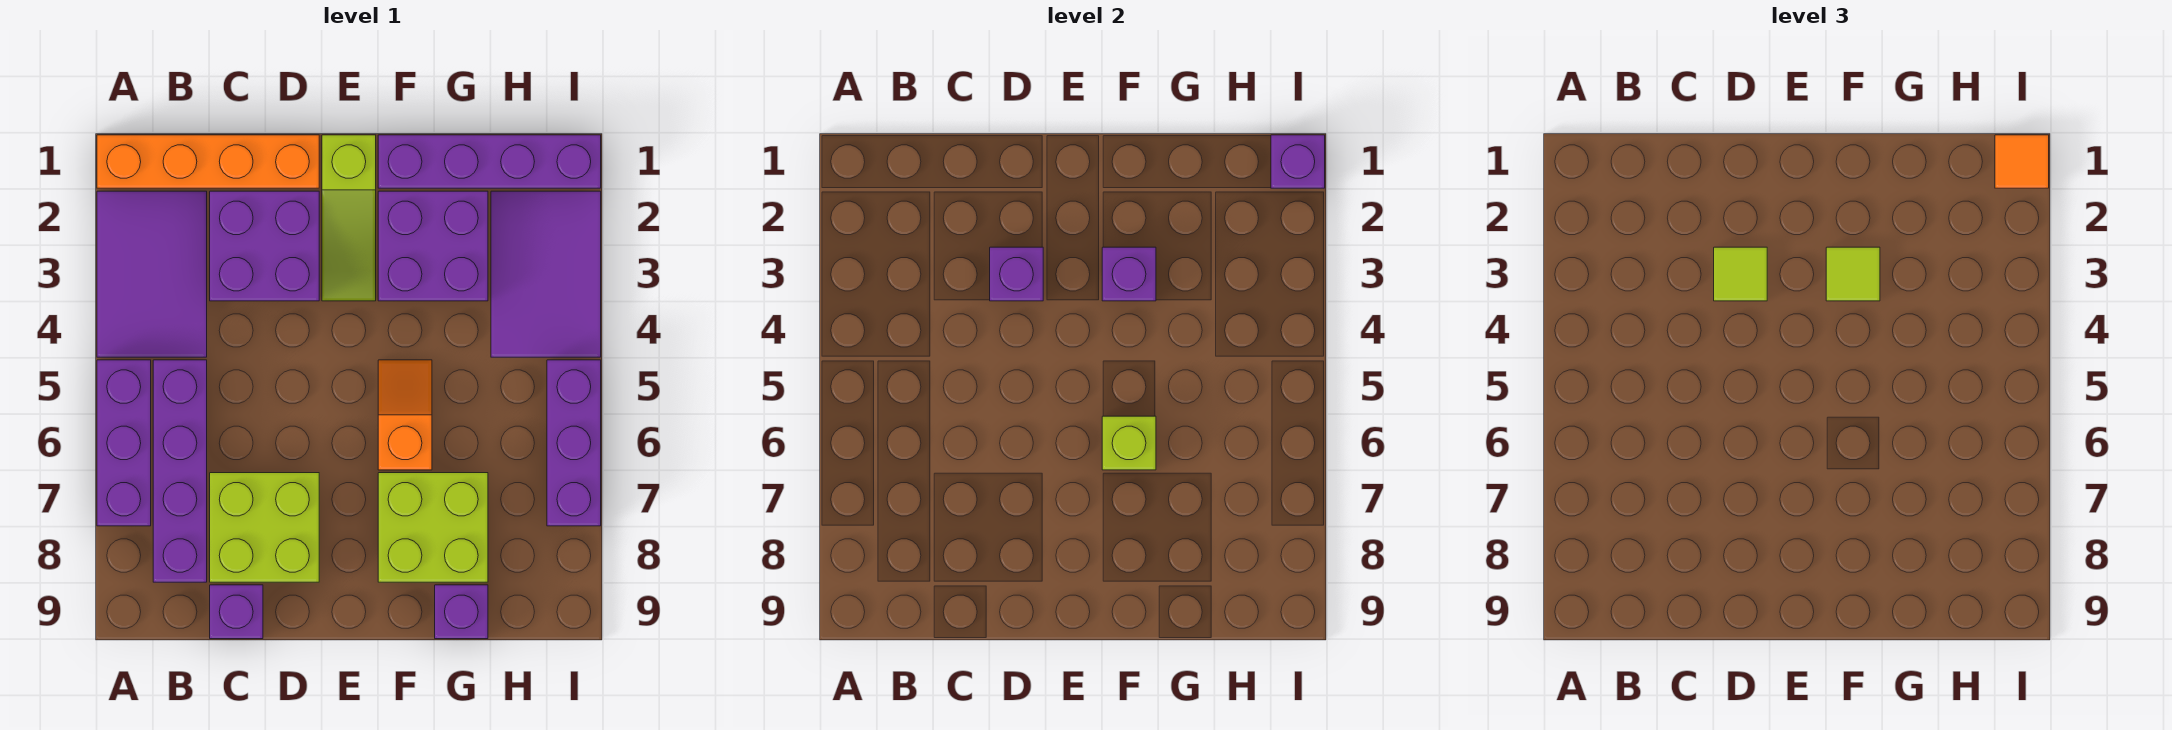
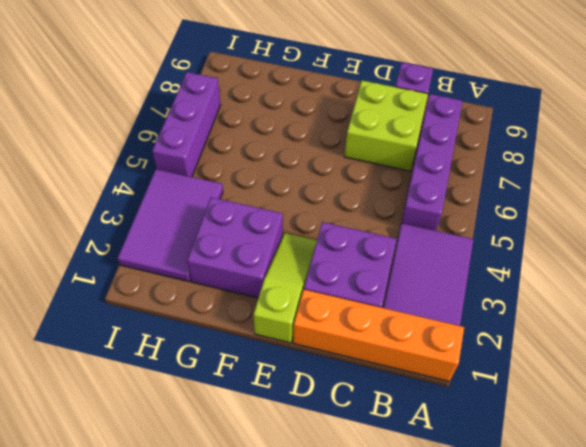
none -> purple brick A5:A7 level 1
none -> purple brick F1:I1 level 1
none -> orange slope F5:F6 level 1 top 6

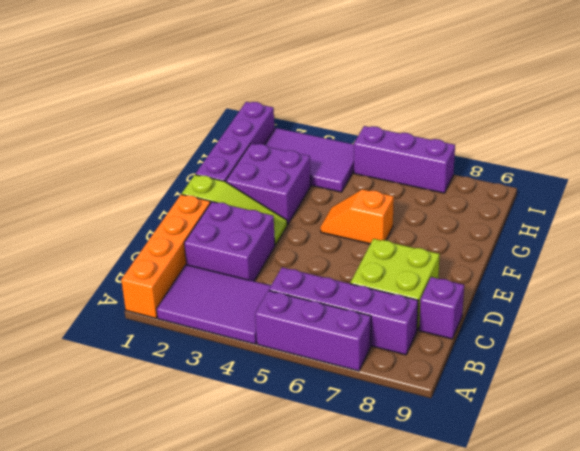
none -> lime brick F7:G8 level 1
none -> purple brick G9 level 1
none -> purple brick D3 level 2

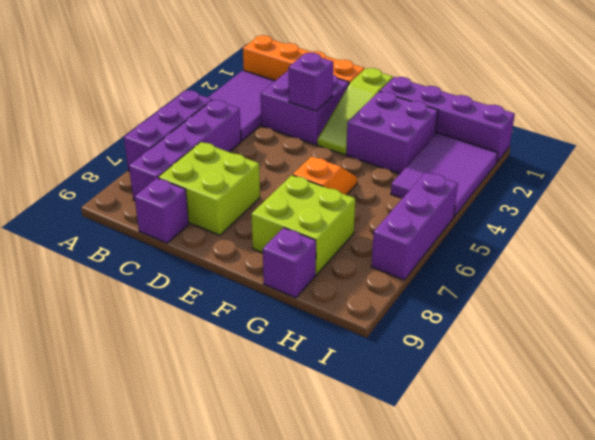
none -> purple brick F3 level 2
none -> lime brick F6 level 2
none -> purple brick I1 level 2

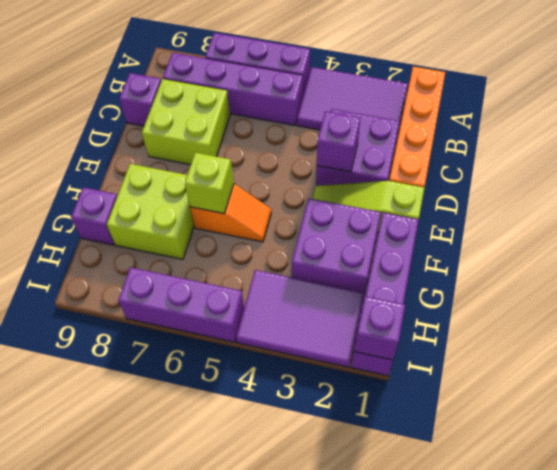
none -> purple brick F3 level 2
none -> lime tile D3 level 3
none -> lime tile F3 level 3

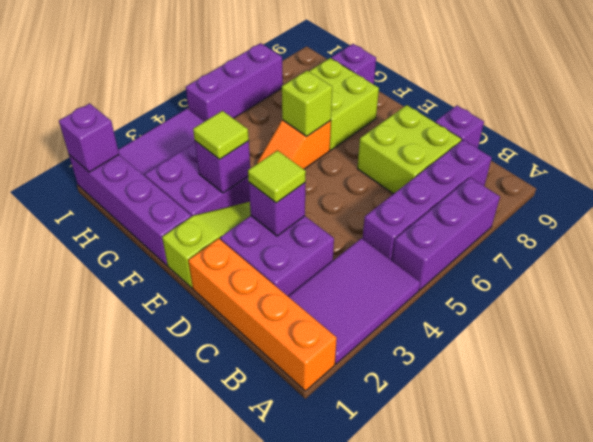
none -> orange tile I1 level 3

